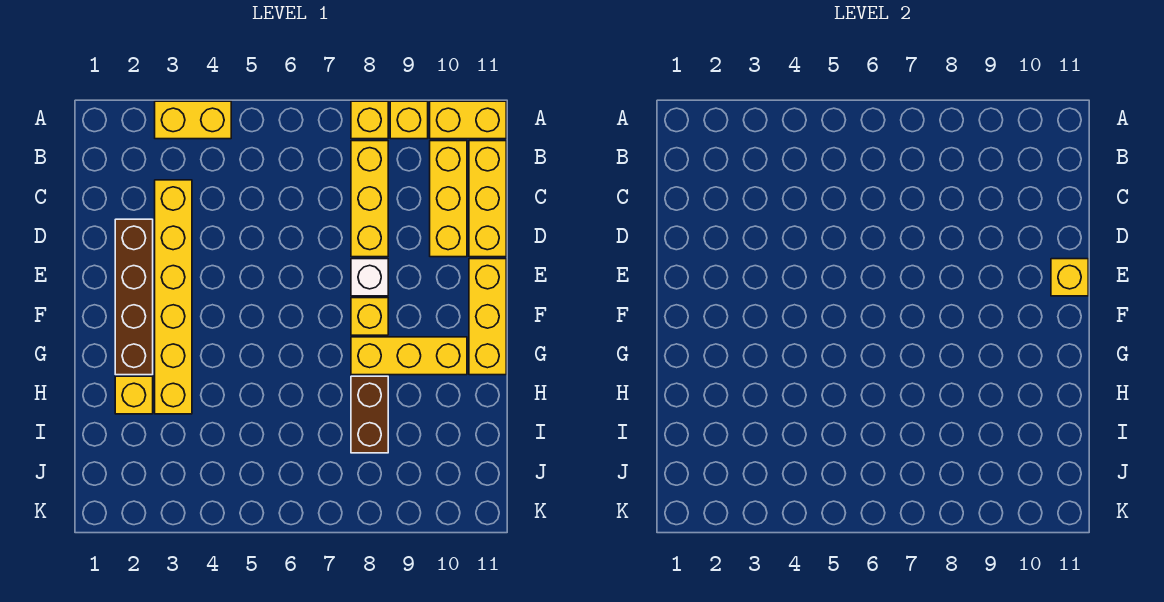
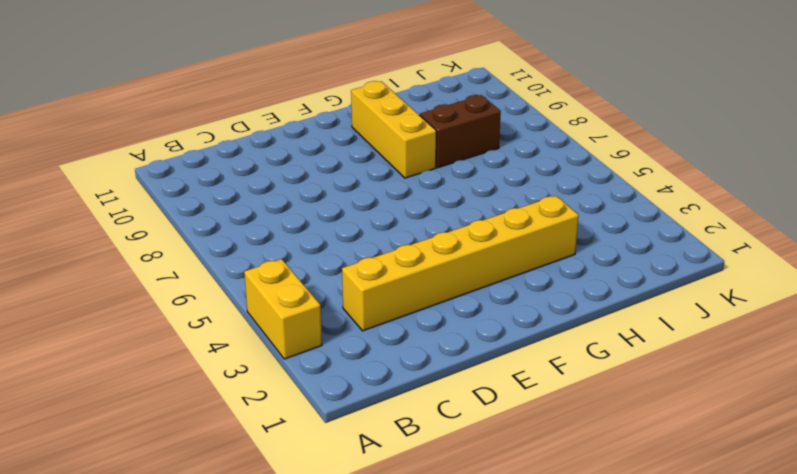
none -> yellow brick A8 level 1
none -> yellow brick A9 level 1
none -> yellow brick A10:A11 level 1

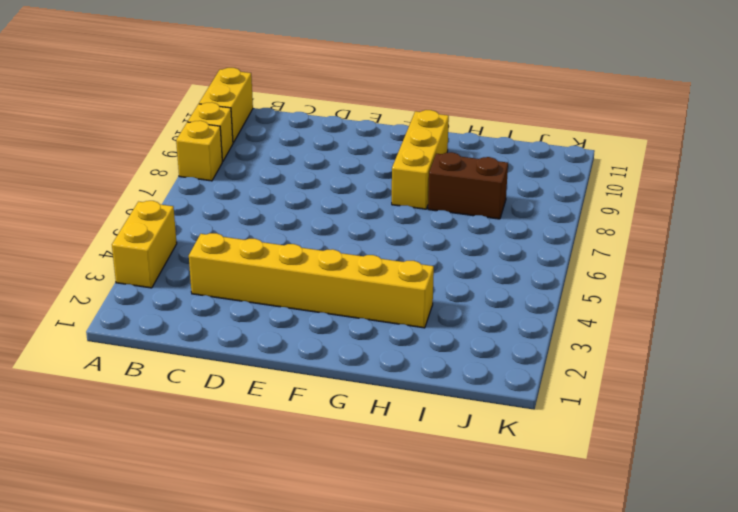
none -> yellow brick B8:D8 level 1
none -> yellow brick B10:D10 level 1
none -> yellow brick B11:D11 level 1

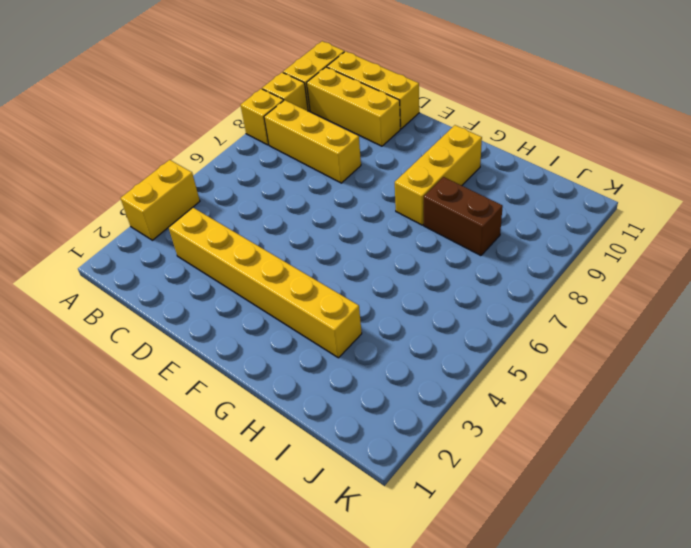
none -> brown brick D2:G2 level 1
none -> white brick E8 level 1
none -> yellow brick E11:G11 level 1

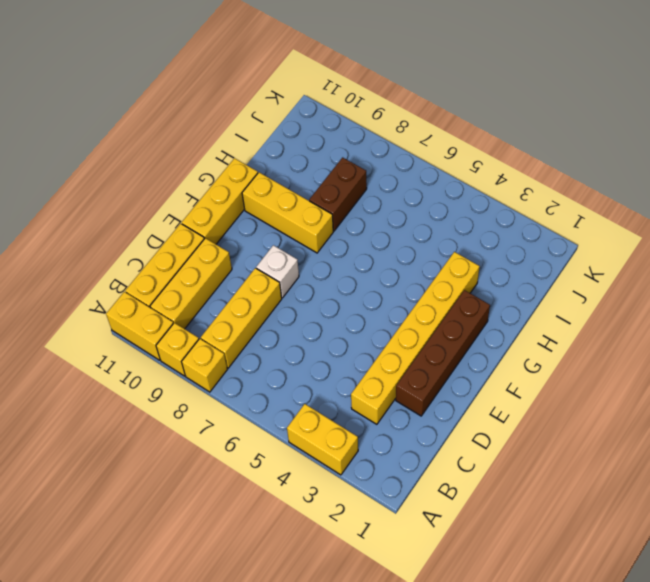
none -> yellow brick F8 level 1
none -> yellow brick H2 level 1
none -> yellow brick E11 level 2

